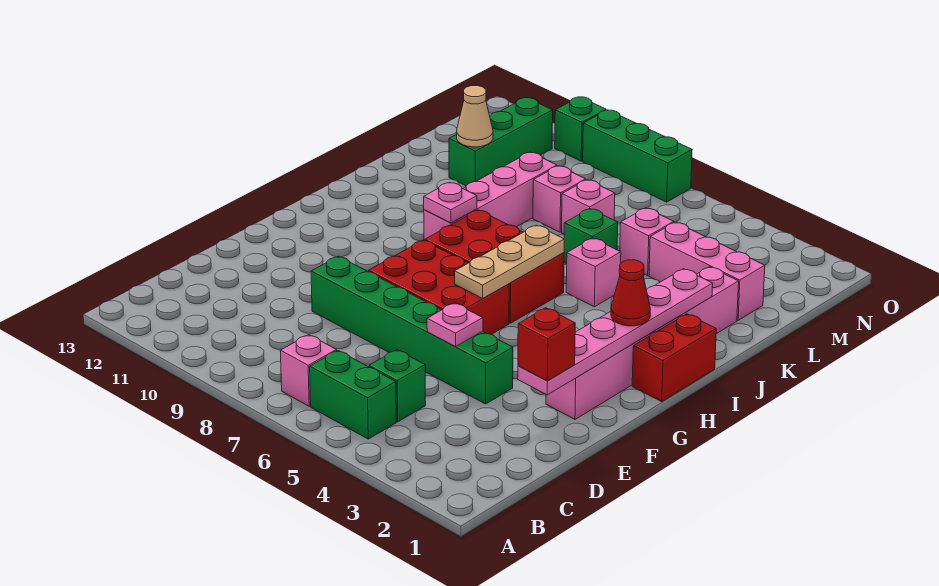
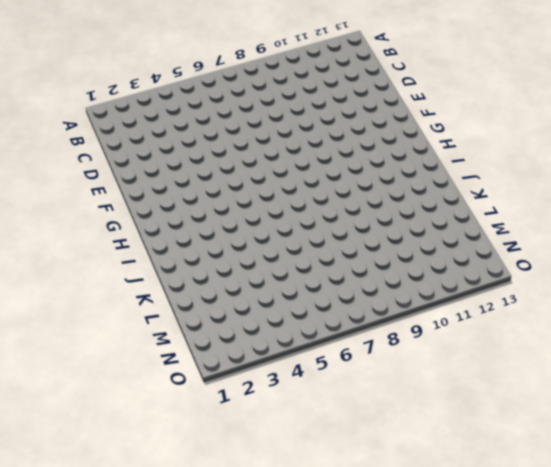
none -> green brick B5:B6 level 1
none -> pink brick B7 level 1
none -> green brick C5 level 1

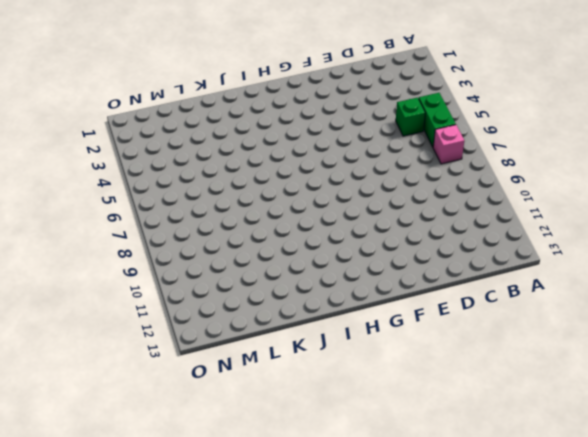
none -> green brick E4:E9 level 1
none -> pink brick F2:K2 level 1
none -> red brick F6:G8 level 1

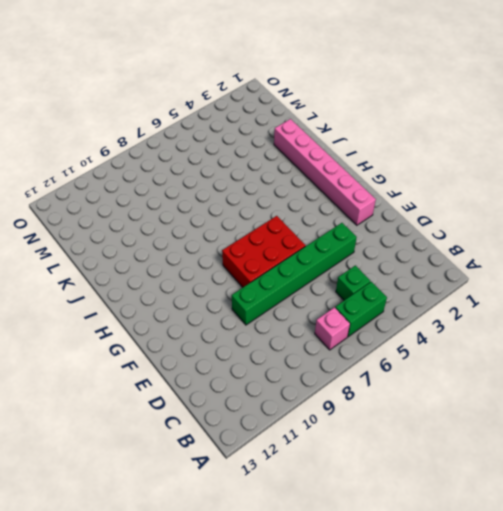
none -> red brick H1:I1 level 1
none -> red brick H6:I8 level 1
none -> pink brick I9:L9 level 1

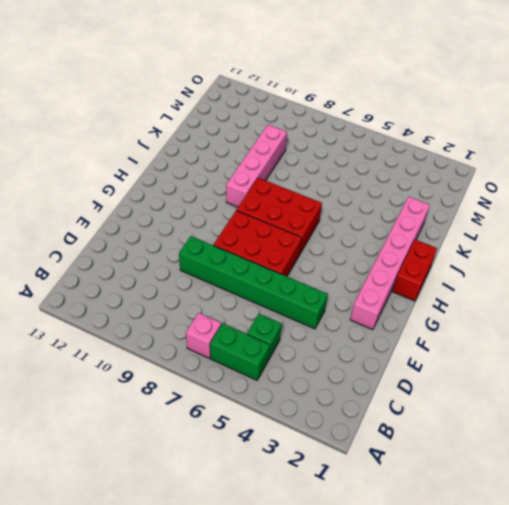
none -> pink brick J5 level 1
none -> green brick K6 level 1
none -> pink brick L2:L4 level 1

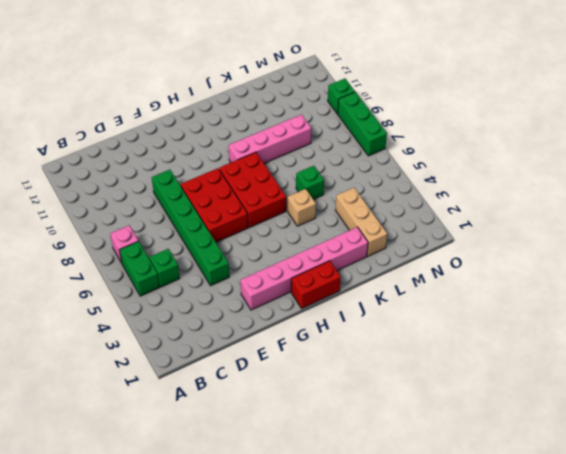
tan brick J5 level 1 -> pink brick J5 level 1
tan brick L2:L4 level 1 -> pink brick L2:L4 level 1
none -> pink brick L5 level 1
none -> pink brick L7 level 1
none -> pink brick L8 level 1

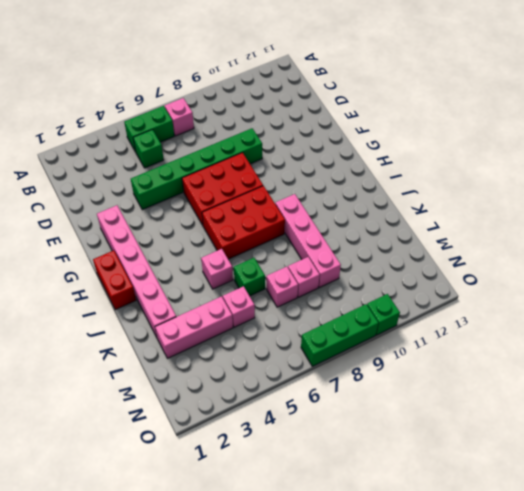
none -> green brick L11:N11 level 1
none -> pink plate E2:J2 level 2
none -> pink plate E5 level 2

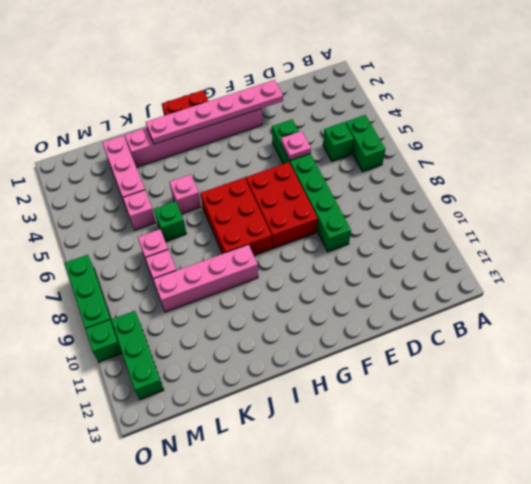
green brick N10:N12 level 1 -> green brick L11:N11 level 1
none -> pink brick B7 level 1
none -> tan plate G6:I6 level 2
none -> pink plate I9 level 2

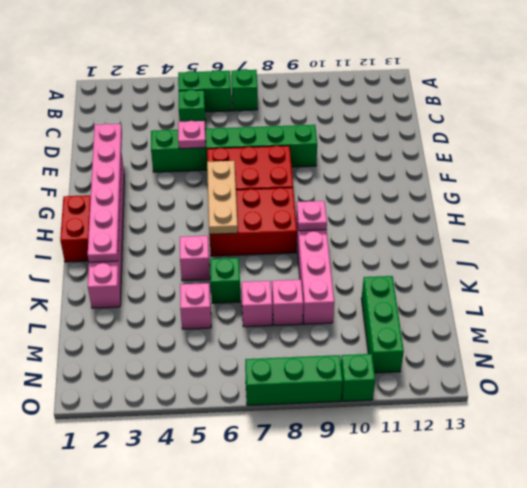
green brick B7 level 1 -> pink brick B7 level 1
none -> pink brick L2:L4 level 1
none -> tan cone L11 level 2
none -> red brick E2 level 3

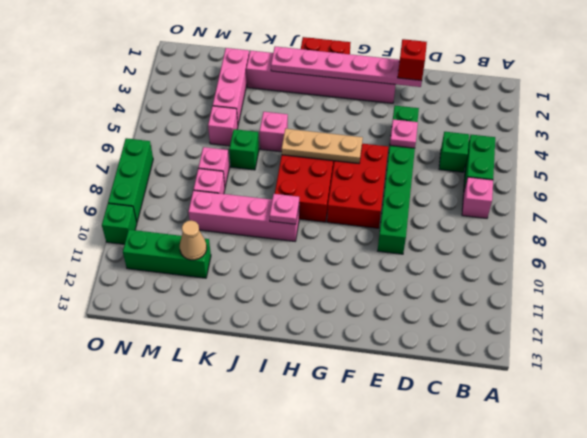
none -> red cone H2 level 3

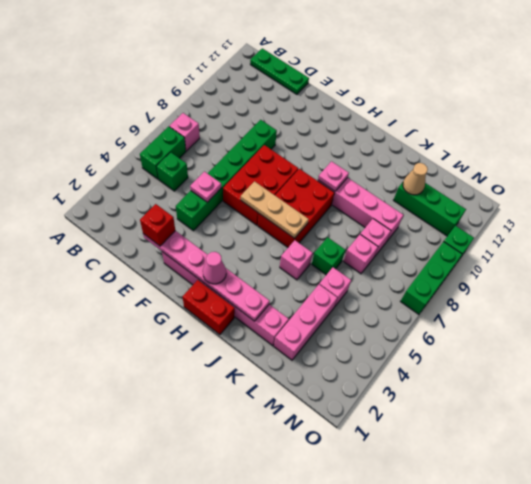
green plate B13:D13 level 1 -> none
pink cone H2 level 3 -> red cone H2 level 3

